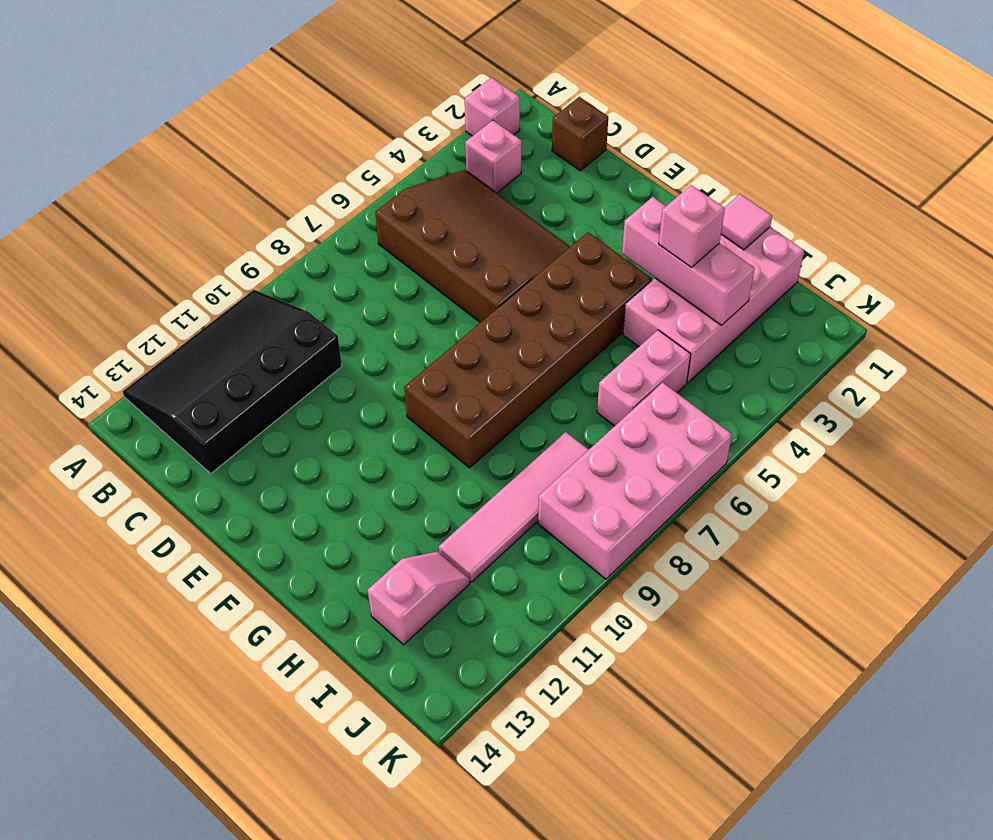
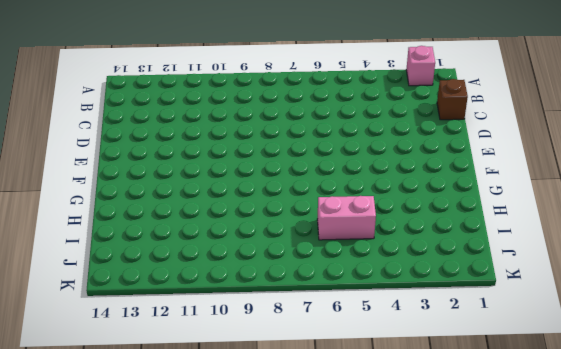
none -> black slope A10:C13 level 1 top C
none -> pink brick B3 level 1
none -> brown slope B4:E6 level 1 top 6

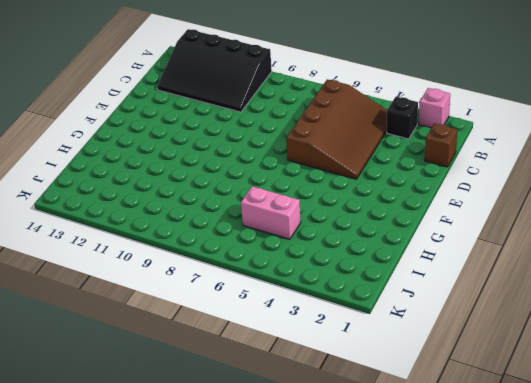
black slope A10:C13 level 1 top A -> black slope A10:C13 level 1 top C
black brick B3 level 1 -> pink brick B3 level 1
none -> brown brick F4:G9 level 1
none -> pink brick H1:I4 level 1
none -> pink tile I8:I11 level 1

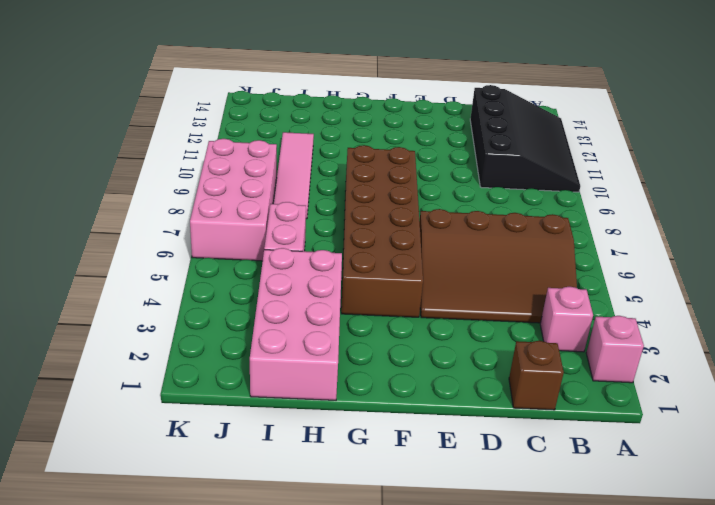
none -> pink slope I12:I13 level 1 top 13
none -> pink brick G3:I3 level 2
none -> pink tile H1 level 2

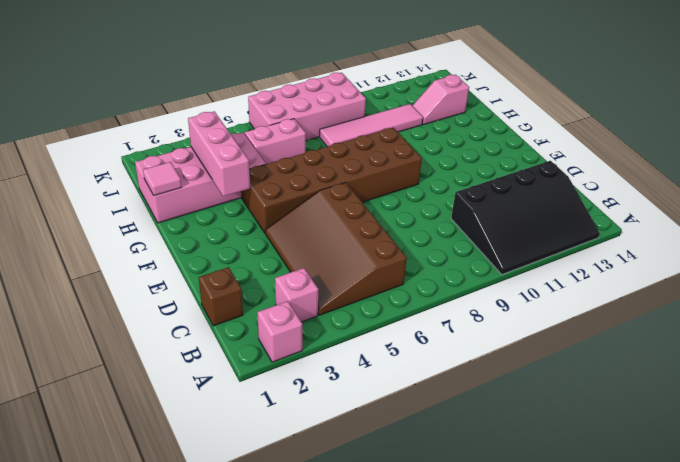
none -> pink brick H3 level 3

